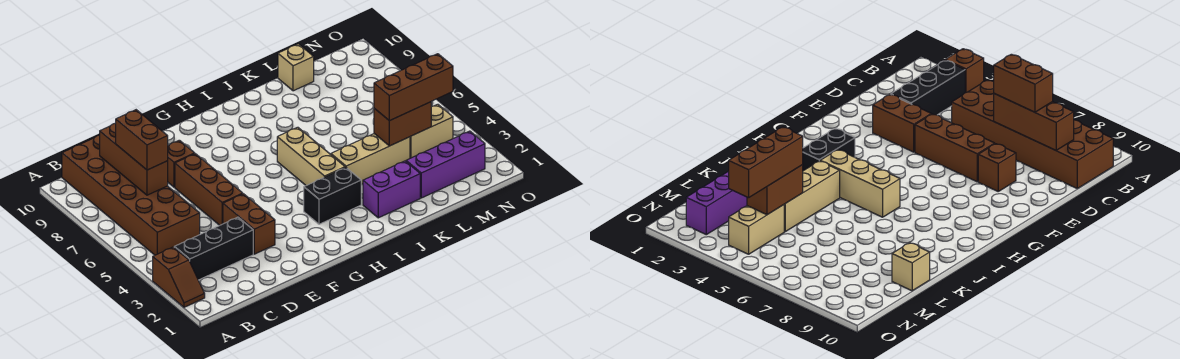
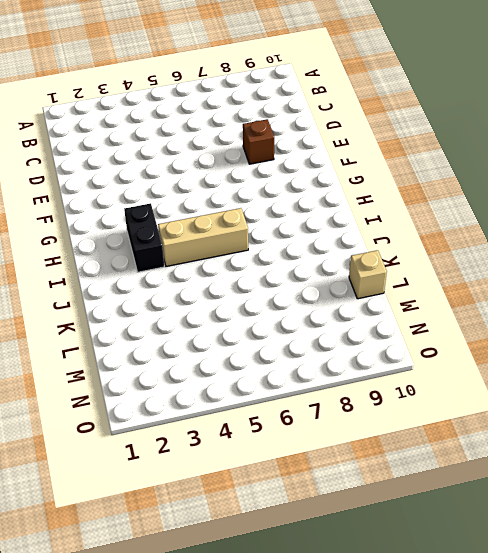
none -> brown slope A2:A3 level 1 top 3
none -> black brick B3:D3 level 1
none -> brown brick B5:C10 level 1

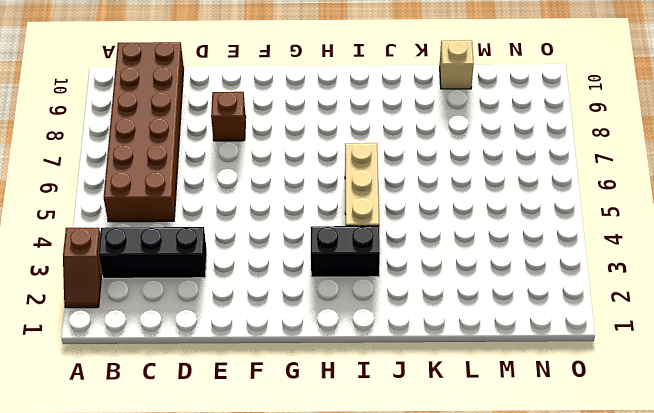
none -> brown brick E3:E4 level 1
none -> brown brick E5:E7 level 1
none -> purple brick J2:K2 level 1

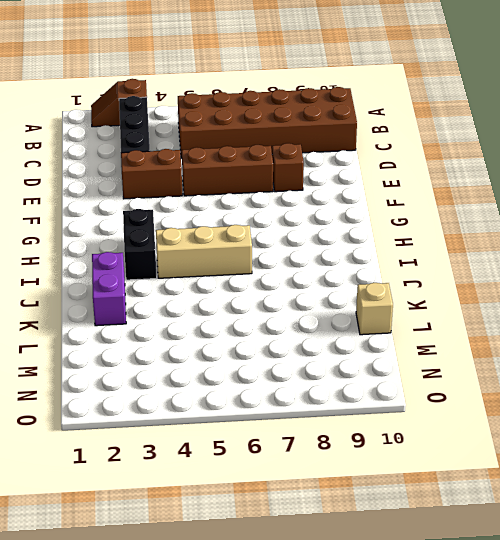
none -> tan brick J4:L4 level 1
none -> purple brick L2:N2 level 1
none -> tan brick M4:N4 level 1

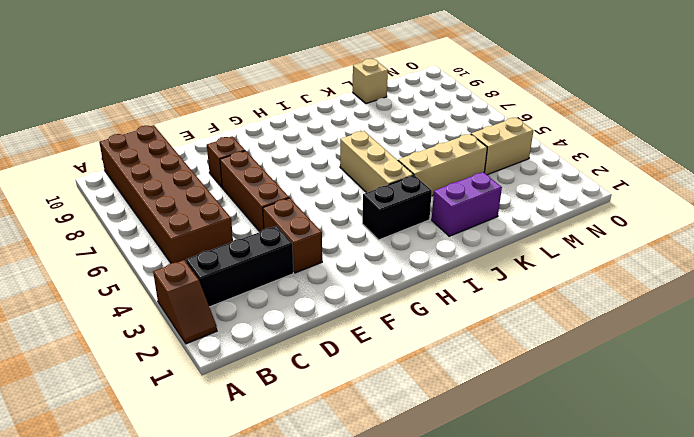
none -> purple brick L2:N2 level 1
none -> brown brick C7:C9 level 2
none -> brown brick L4:M4 level 2

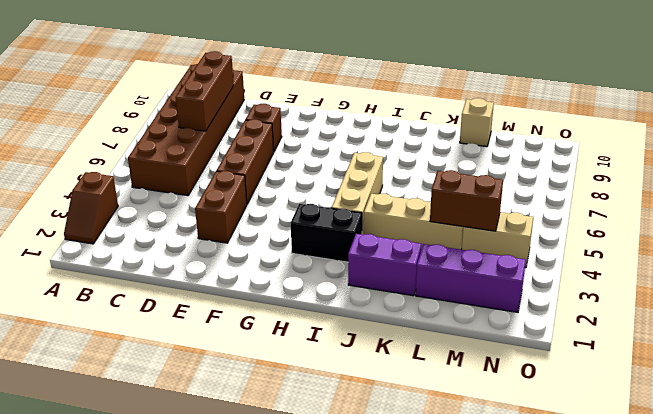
none -> black brick B3:D3 level 1
none -> brown brick C7:C8 level 3
none -> brown brick L4:N4 level 3

